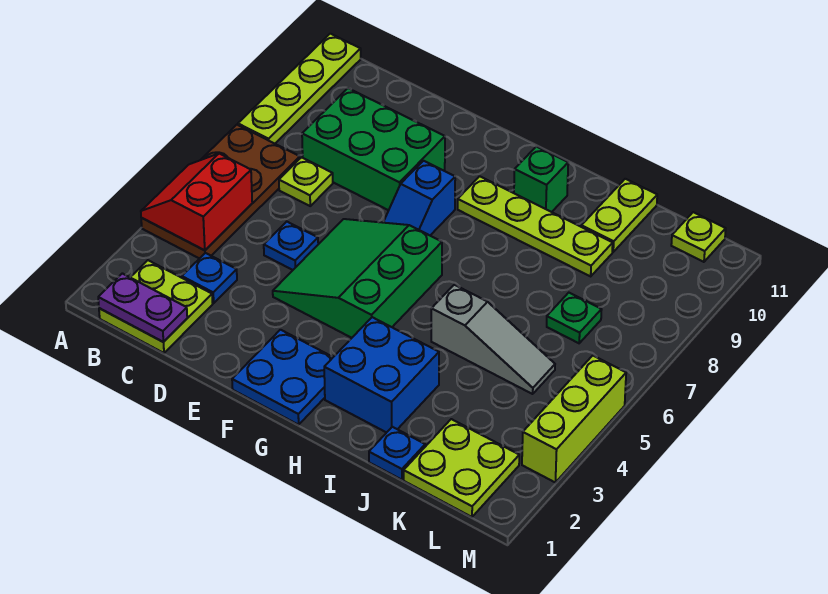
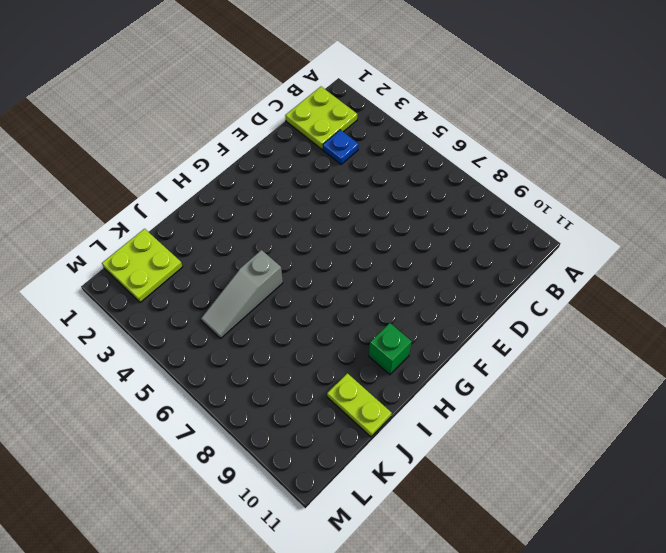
none -> brown plate A4:B7 level 1
none -> lime plate A8:A11 level 1
none -> lime plate C7 level 1

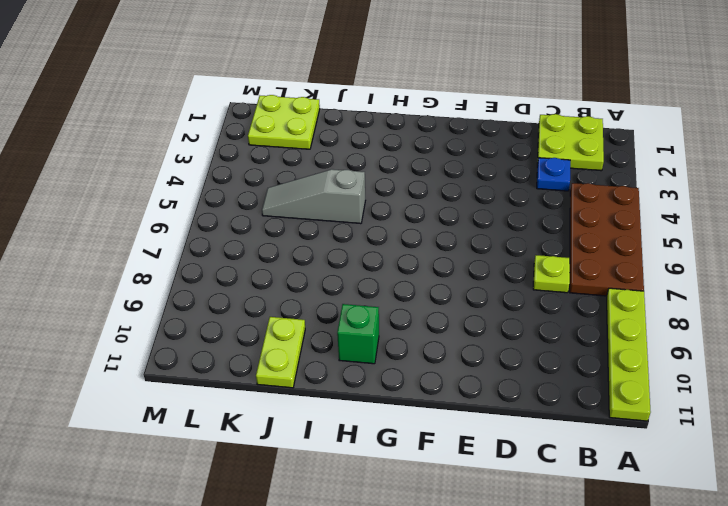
none -> green brick C8:E9 level 1
none -> blue plate D5 level 1
none -> green slope E4:G6 level 1 top G

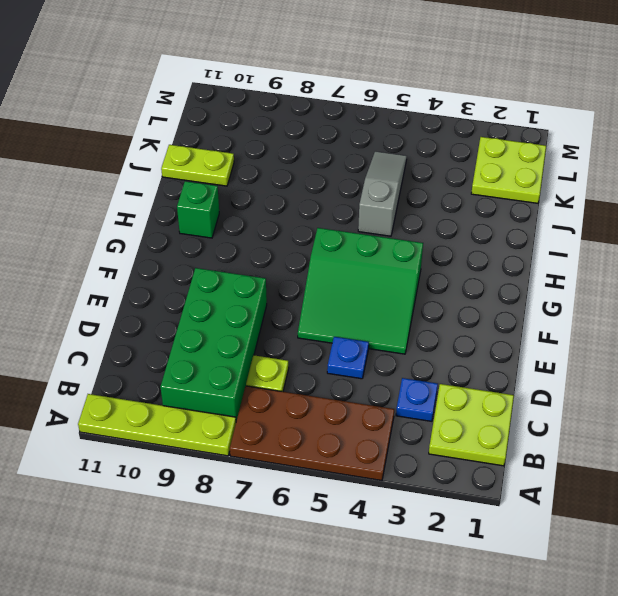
green brick B8:E9 level 1 -> green brick C8:E9 level 1
none -> blue plate F1:G2 level 1
none -> blue slope F7:F8 level 1 top 8
none -> lime plate G9:J9 level 1

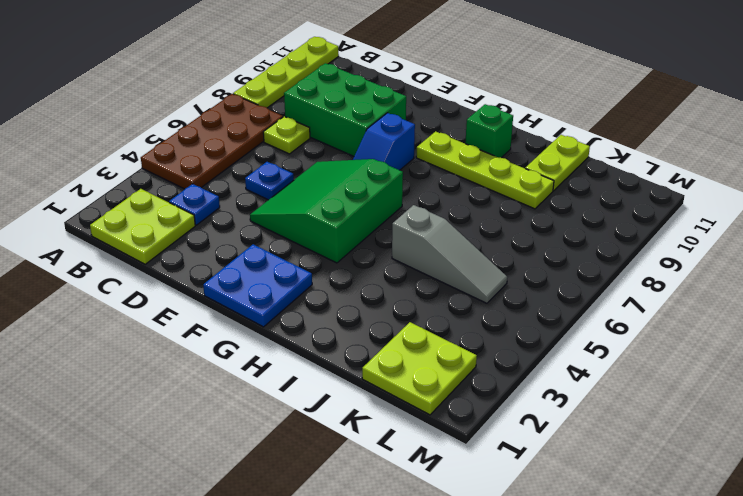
none -> blue brick H2:I3 level 1
none -> blue plate J1 level 1
none -> green plate K7 level 1

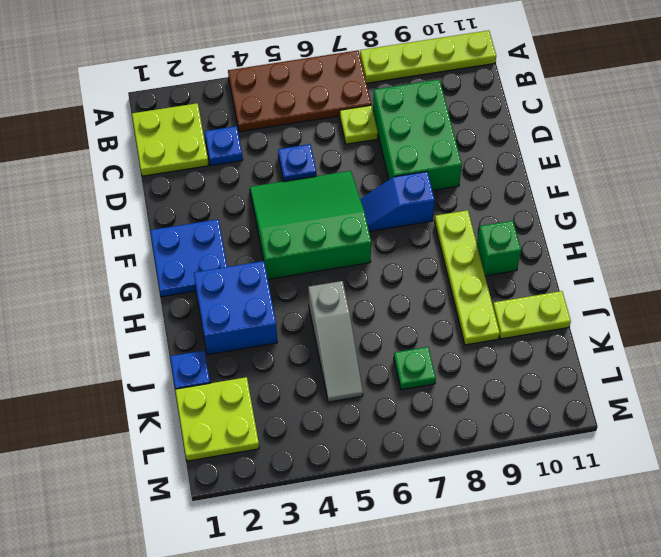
none -> lime plate L11 level 1
none -> lime brick M3:M5 level 1
none -> red slope A4:B5 level 2 top B

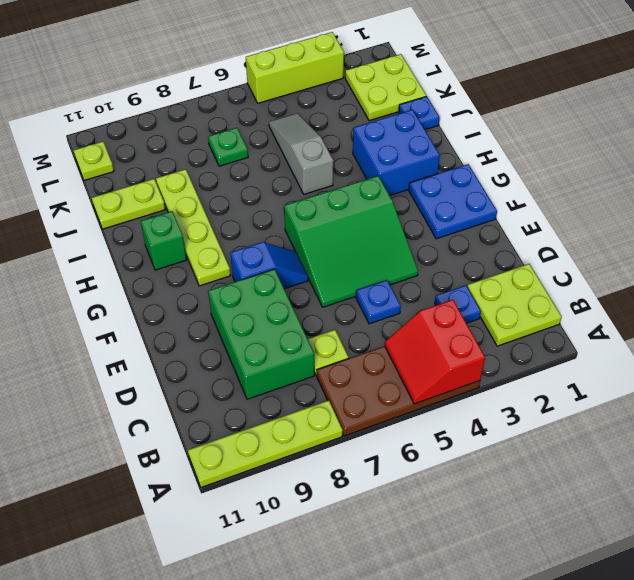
red slope A4:B5 level 2 top 4 -> red slope A4:B5 level 2 top B
none -> purple plate B1:C1 level 2

